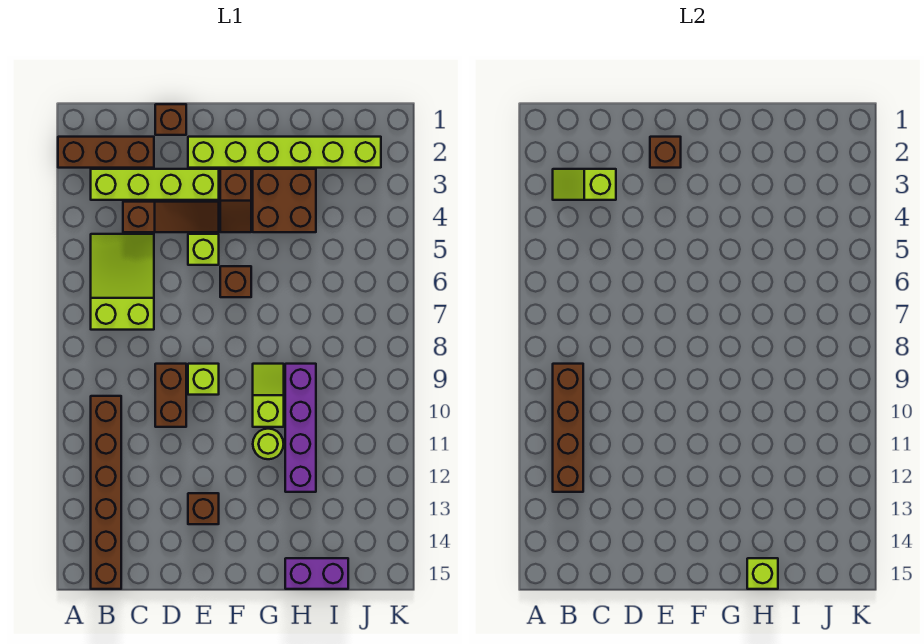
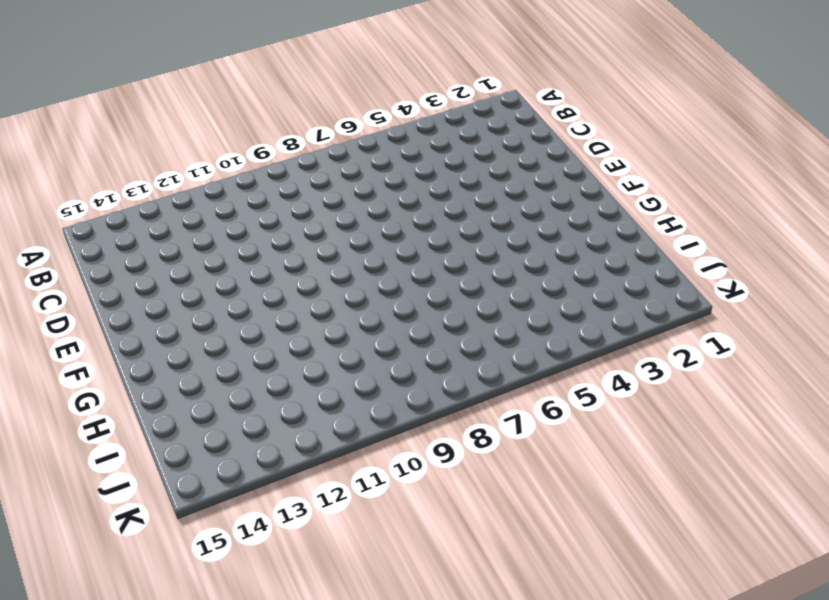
none -> brown brick A2:C2 level 1
none -> lime brick B3:E3 level 1
none -> lime slope B5:C7 level 1 top 7

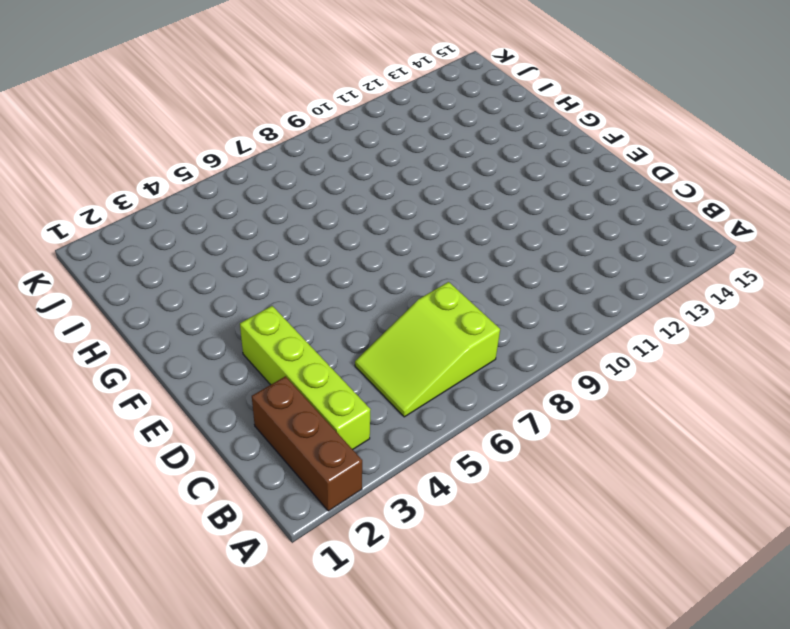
none -> brown brick B10:B15 level 1
none -> brown slope C4:E4 level 1 top C
none -> brown brick D1 level 1

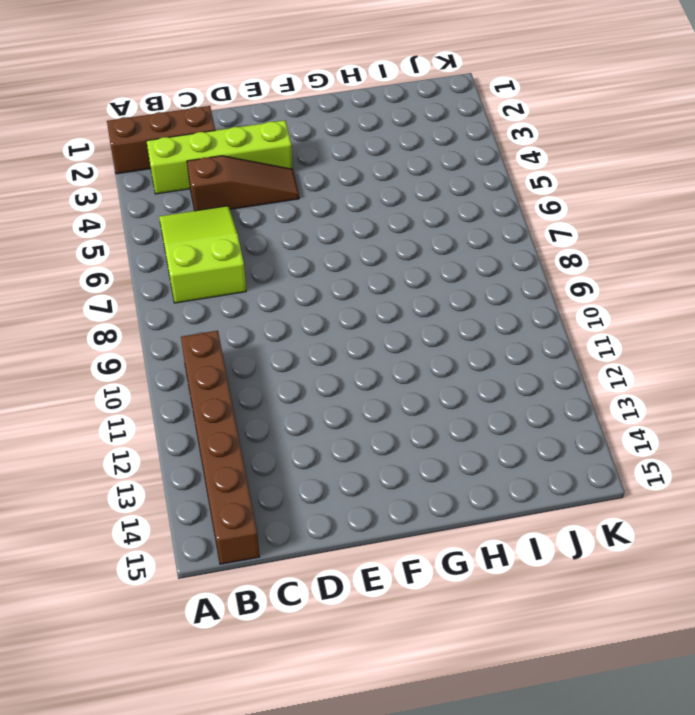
none -> brown brick D1 level 1
none -> brown brick D9:D10 level 1
none -> lime brick E2:J2 level 1

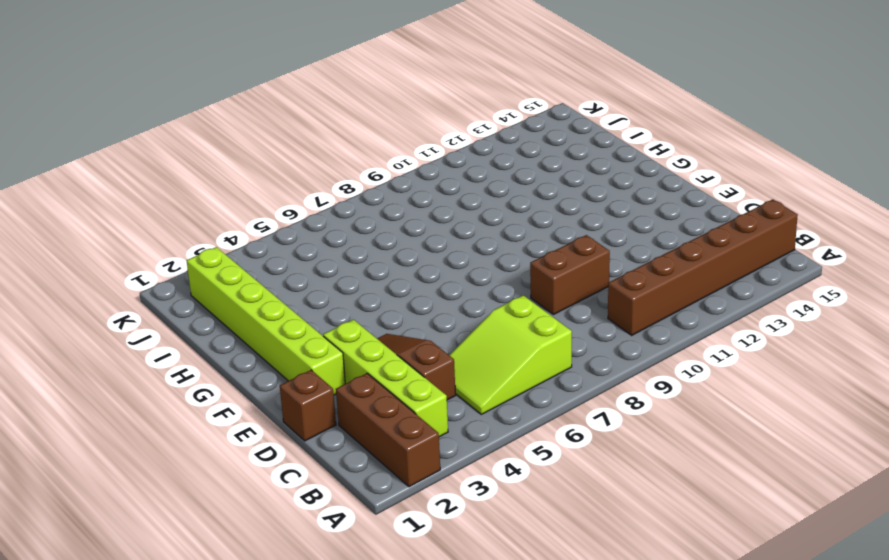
none -> lime brick E5 level 1
none -> lime brick E9 level 1
none -> brown brick E13 level 1

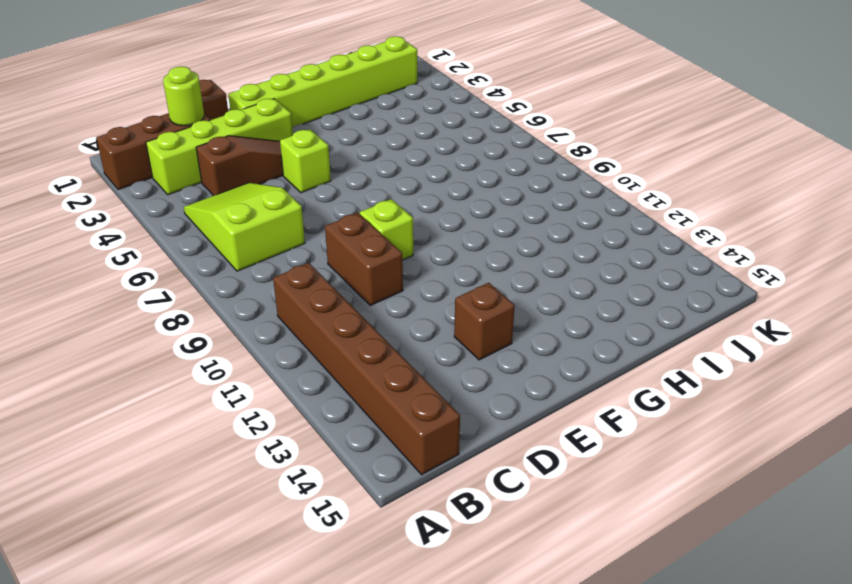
lime round brick C2 level 2 -> lime round brick G11 level 1
none -> brown slope F3:F4 level 1 top 3
none -> brown brick F6 level 1
none -> brown brick G3:H4 level 1

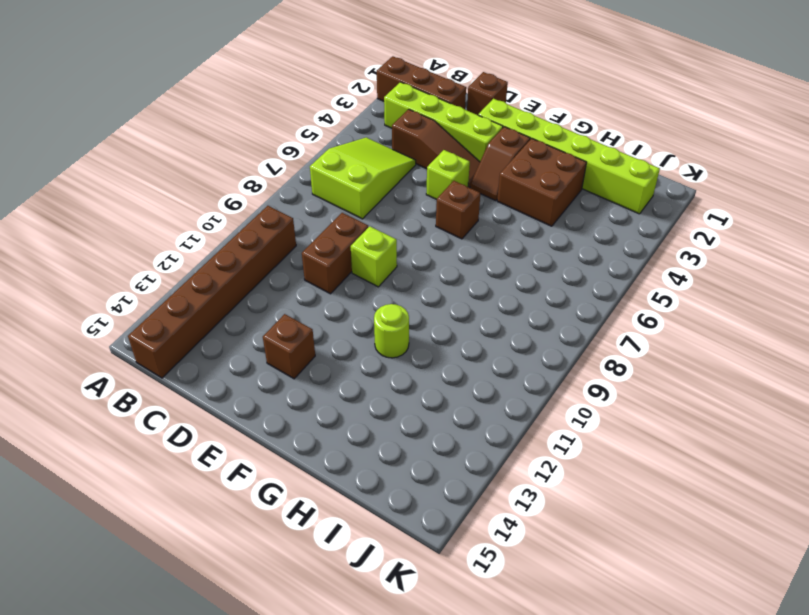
none -> lime slope G9:G10 level 1 top 10
none -> purple brick H9:H12 level 1
none -> purple brick H15:I15 level 1

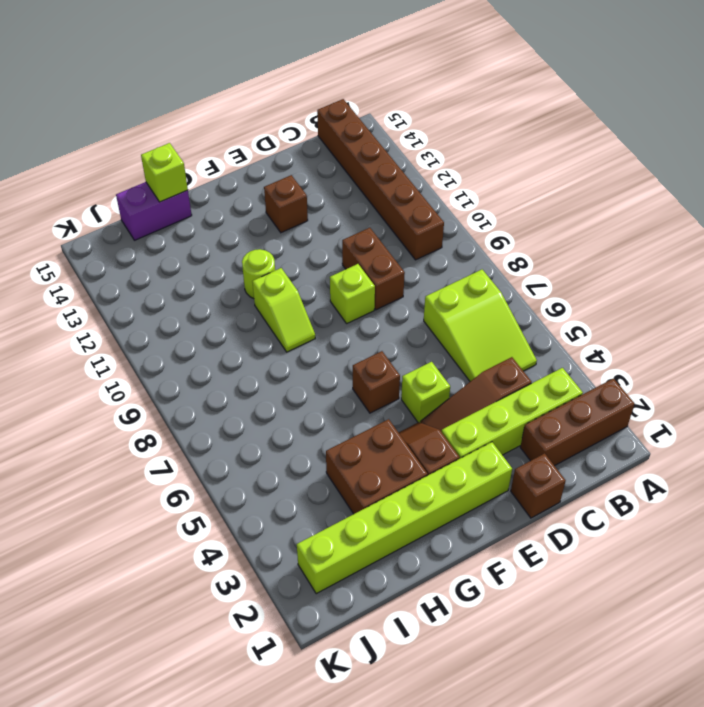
none -> purple brick H9:H12 level 1
none -> lime slope B3:C3 level 2 top C
none -> brown brick B9:B12 level 2

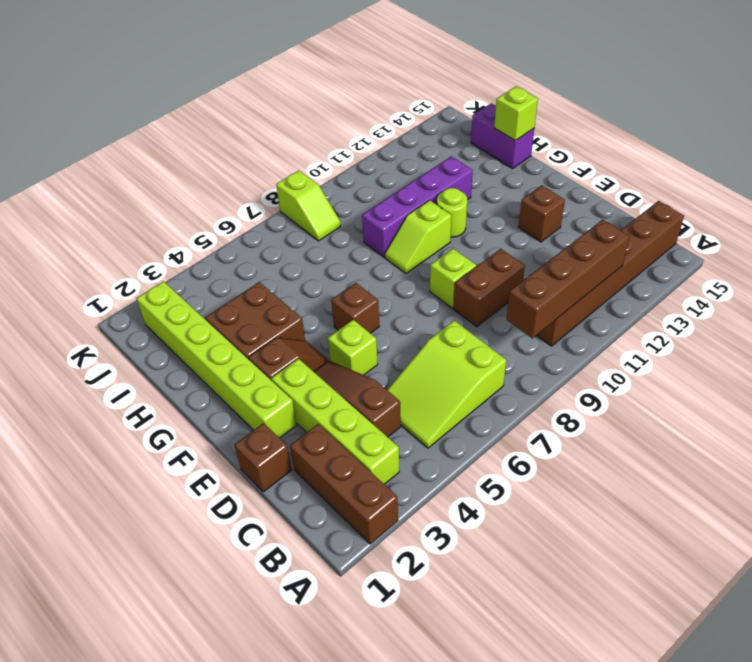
lime slope J8:K8 level 1 top K -> lime slope B3:C3 level 2 top C
none -> brown brick E2 level 2

